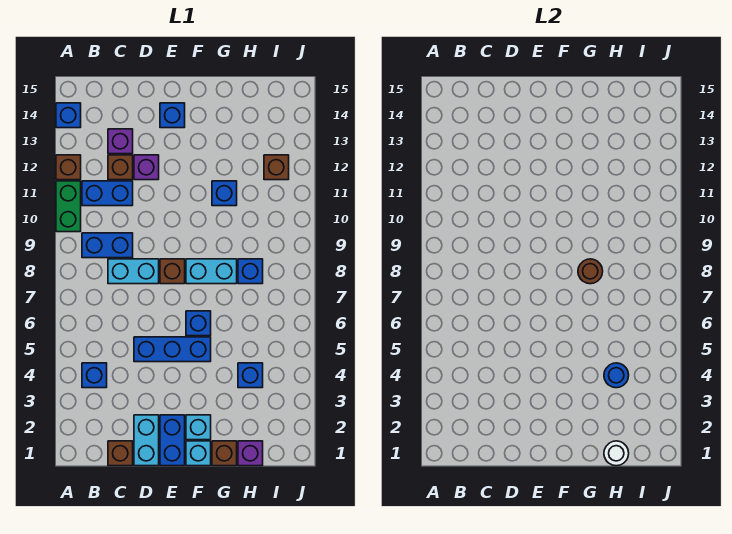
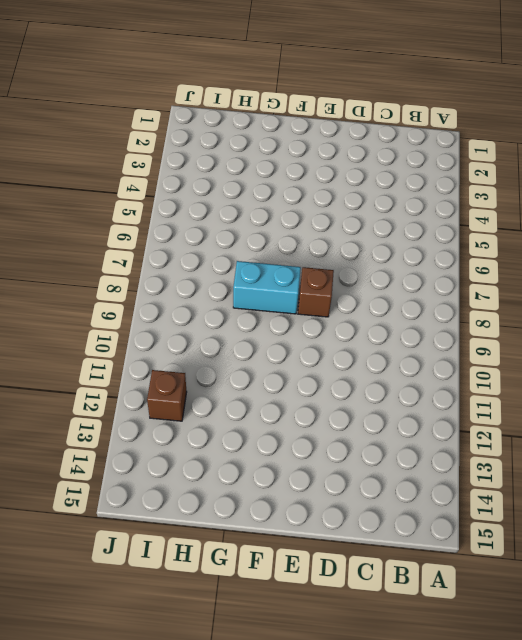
none -> green brick A10:A11 level 1
none -> brown brick A12 level 1
none -> blue brick A14 level 1

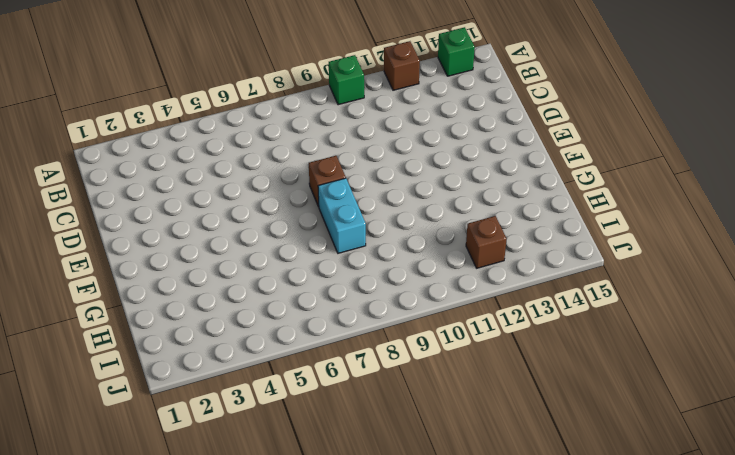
green brick A10 level 1 -> green brick A10:A11 level 1
green brick A14 level 1 -> blue brick A14 level 1
none -> blue brick B4 level 1
none -> blue brick B9:C9 level 1
none -> blue brick B11:C11 level 1

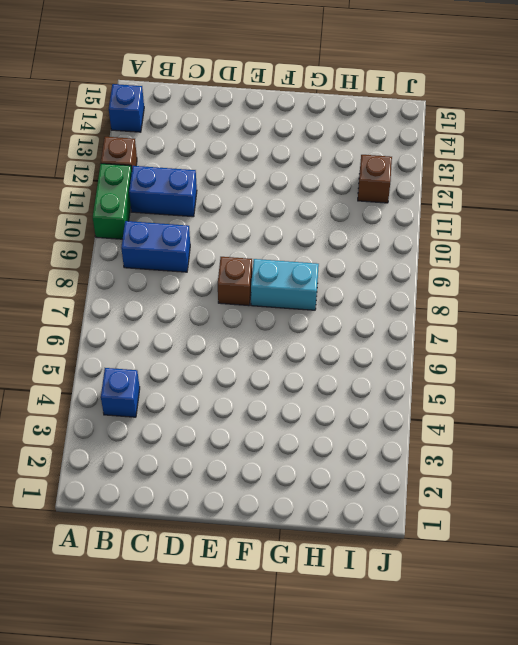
none -> brown brick C1 level 1
none -> cyan brick C8:D8 level 1
none -> brown brick C12 level 1

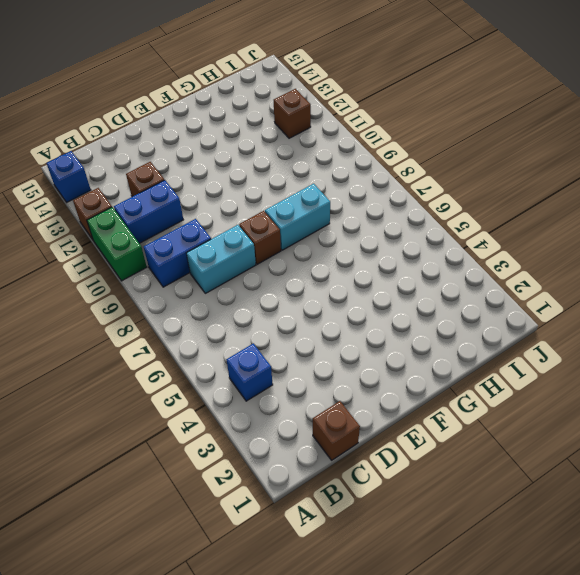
none -> purple brick C13 level 1
none -> cyan brick D1:D2 level 1
none -> blue brick D5:F5 level 1

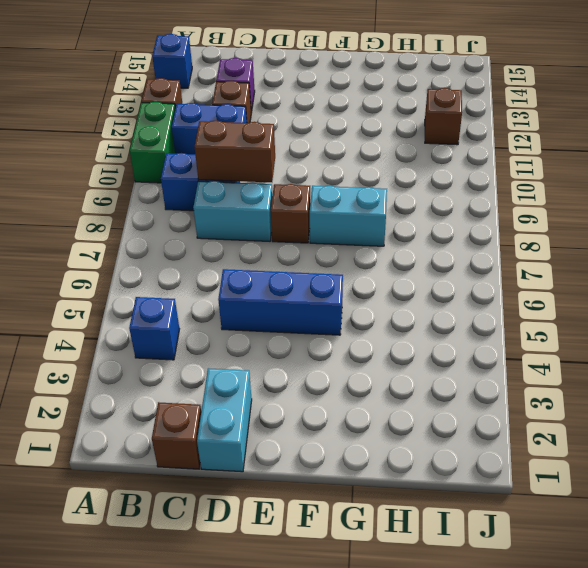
brown brick C9:D9 level 2 -> none
none -> purple brick D12 level 1
none -> blue brick E1:E2 level 1
none -> blue brick E14 level 1

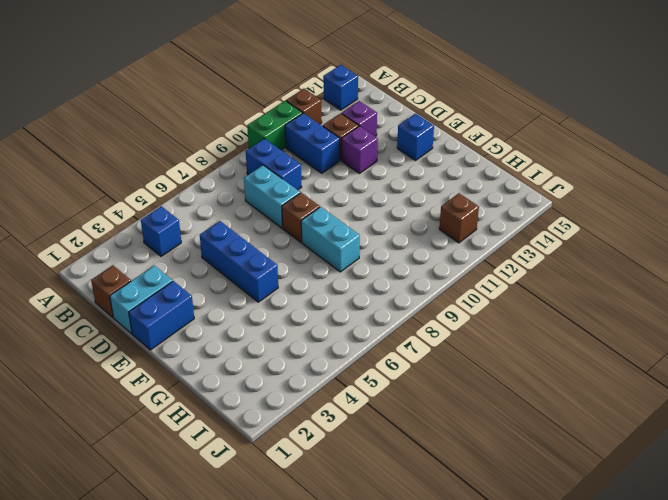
none -> cyan brick F1 level 1
none -> cyan brick F2 level 1
none -> blue brick F6 level 1

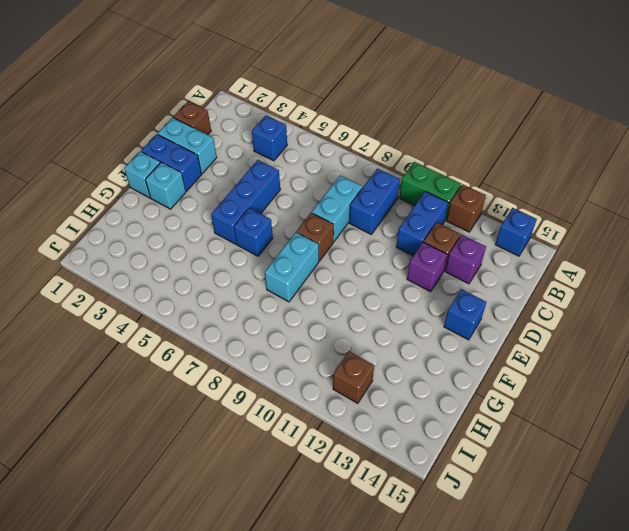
none -> brown brick G1 level 1
none -> blue brick G11 level 1
none -> purple brick H1 level 1

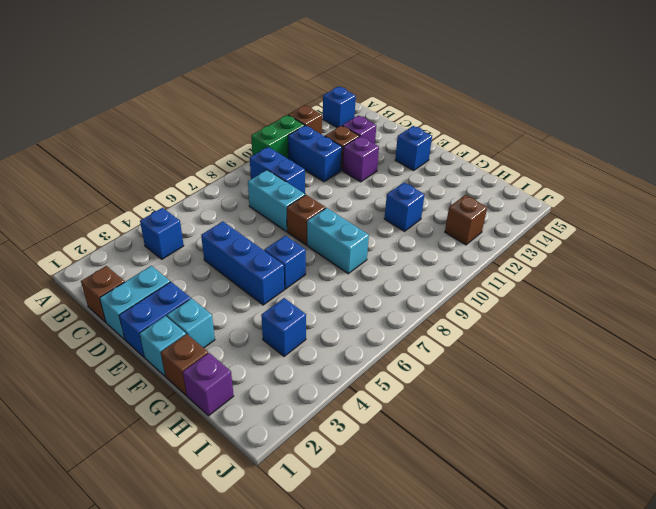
none -> blue brick H8 level 1
none -> brown round brick G8 level 2
none -> white round brick H1 level 2

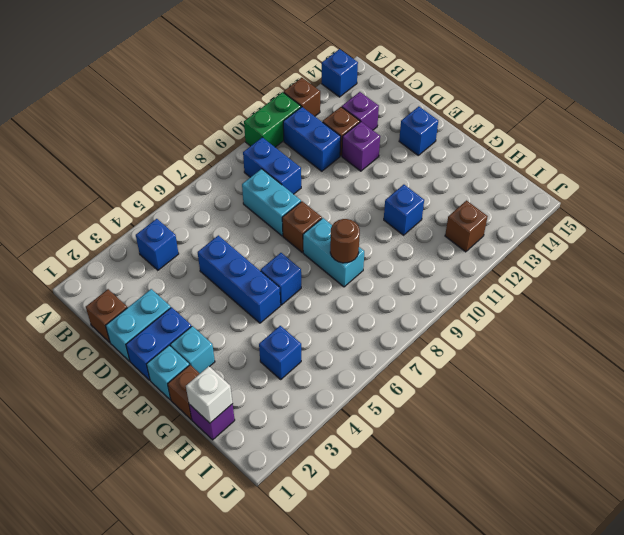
white brick H1 level 2 -> white round brick H1 level 2
none -> blue brick H8 level 1
none -> blue round brick H4 level 2

